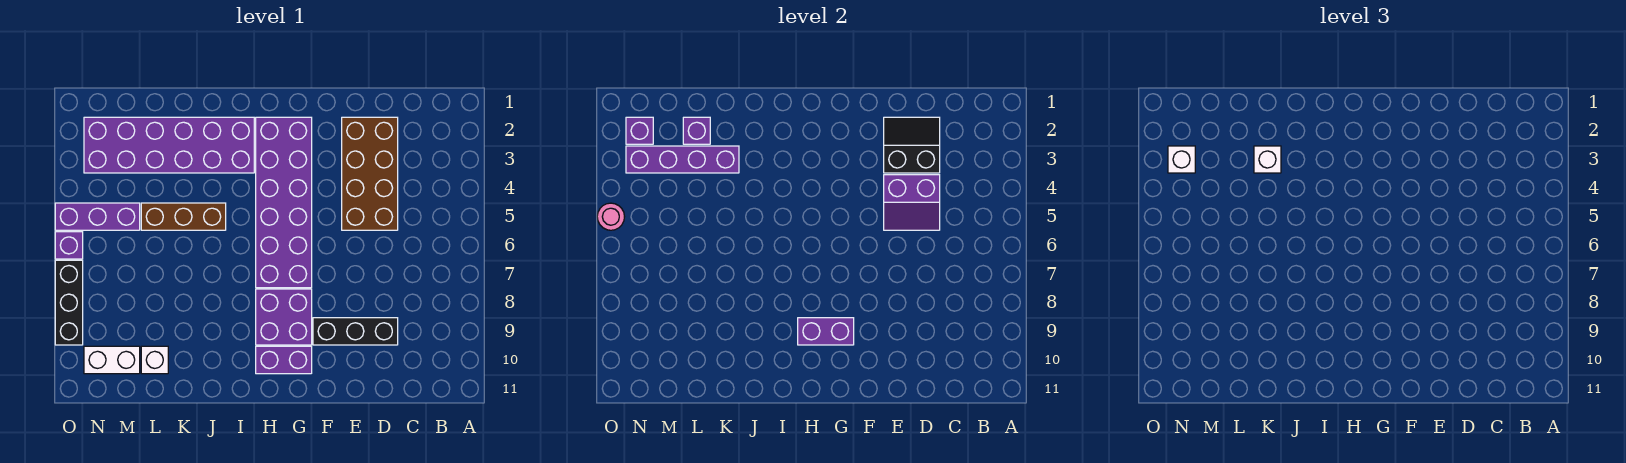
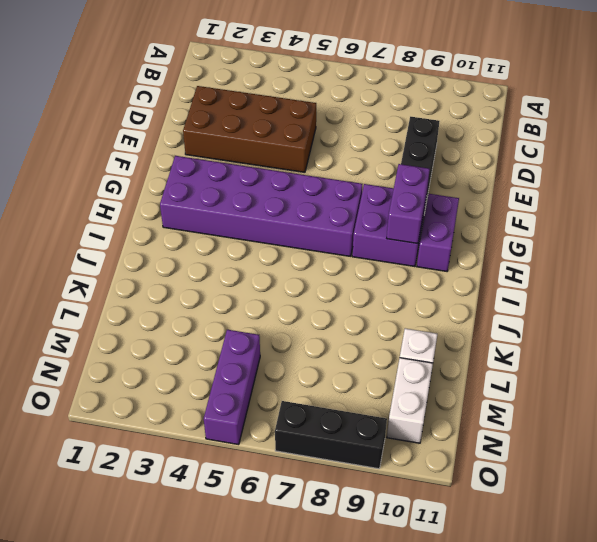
none -> purple brick I2:N3 level 1
none -> brown brick J5:L5 level 1
none -> purple brick O6 level 1

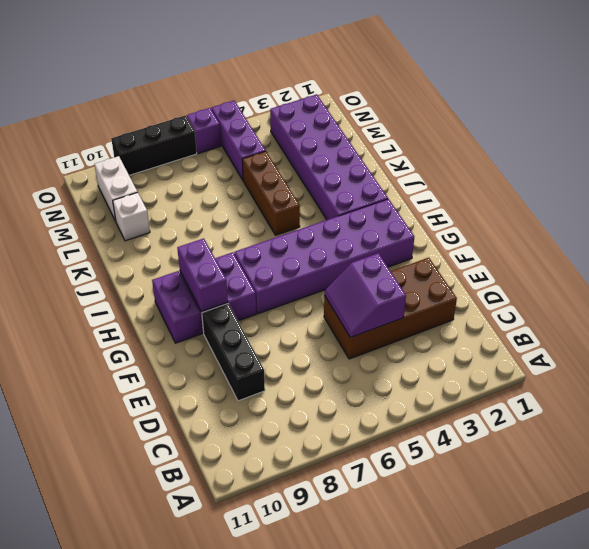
none -> black slope D2:E3 level 2 top 3
none -> purple brick K3:N3 level 2
none -> purple brick L2 level 2

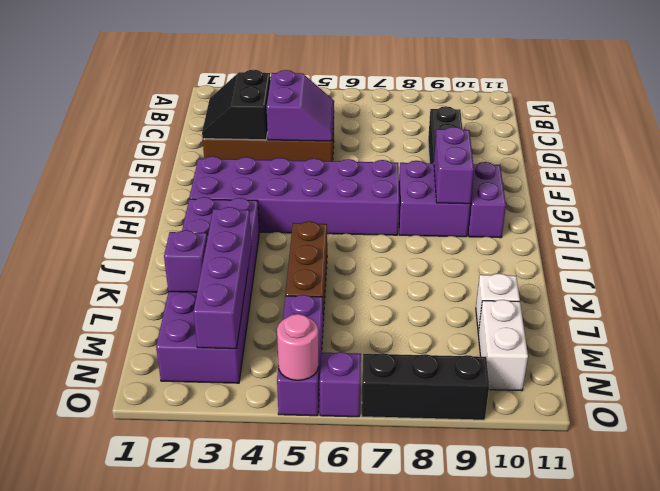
none -> purple brick N2 level 2
none -> white brick K3 level 3
none -> white brick N3 level 3

